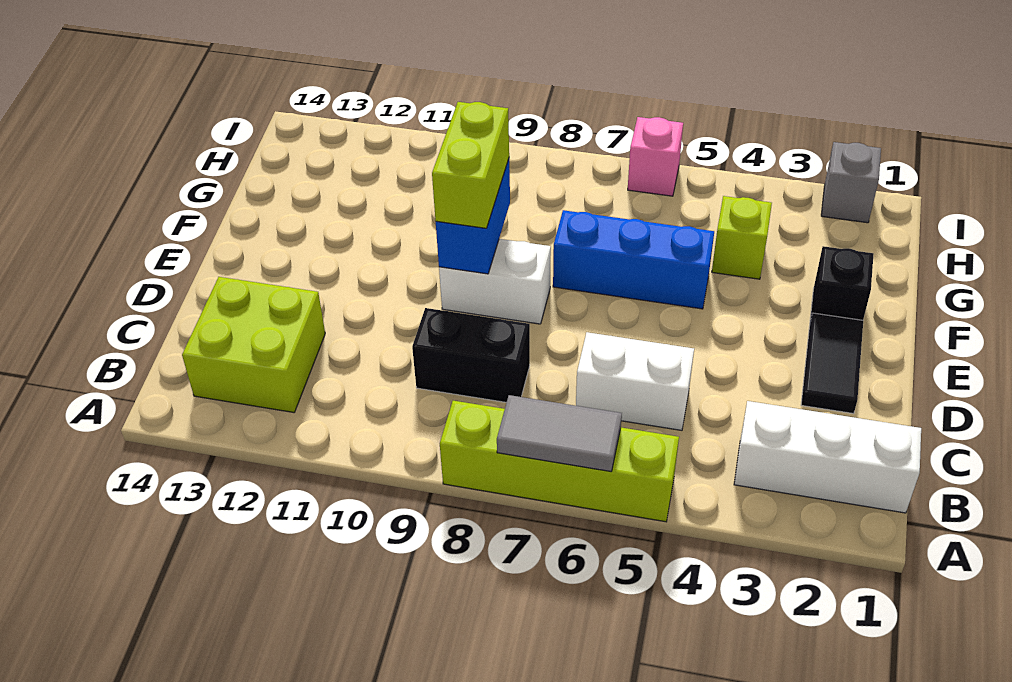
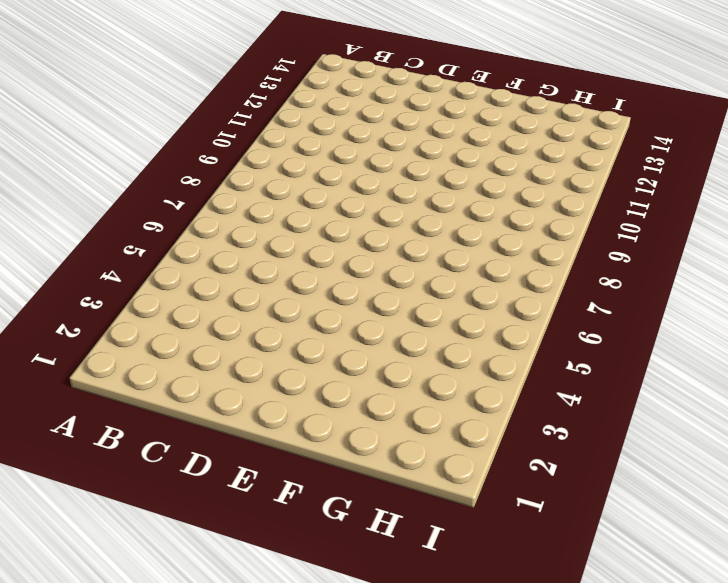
none -> lime brick A5:A8 level 1
none -> white brick B1:B3 level 1
none -> lime brick B12:C13 level 1

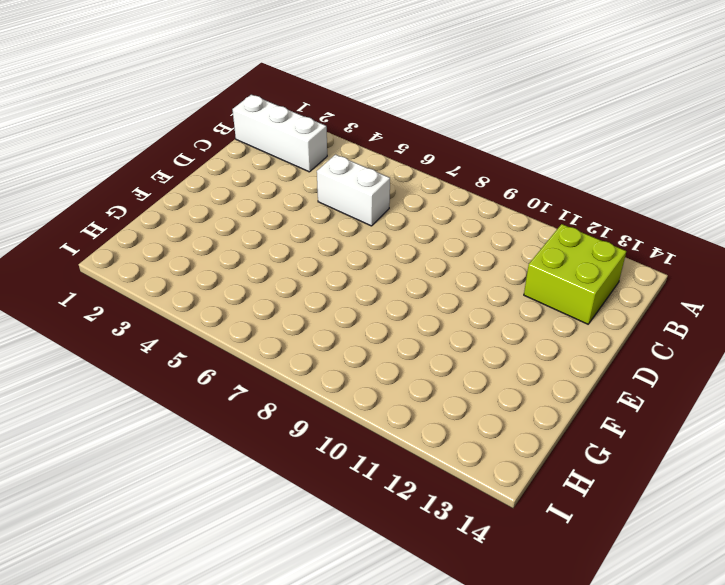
none -> lime brick A5:A8 level 1
none -> black brick C8:C9 level 1
none -> black tile D2:E2 level 1

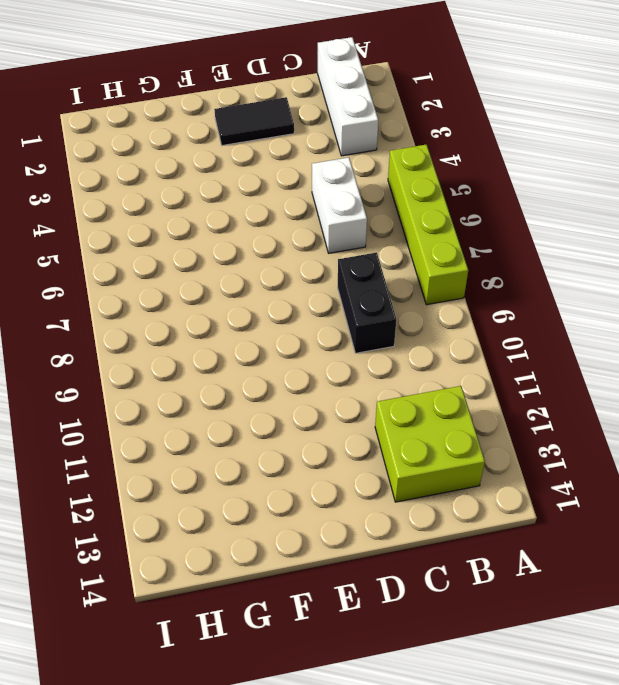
none -> white brick E8:E9 level 1
none -> black brick F2 level 1
none -> blue brick F5:F7 level 1

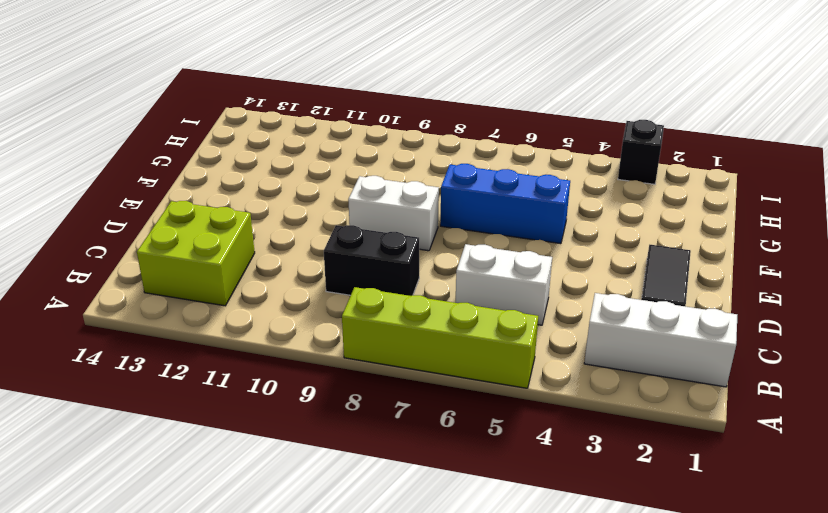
black brick I3 level 1 -> black brick F2 level 1
none -> lime brick G4 level 1
none -> grey brick I2 level 1
none -> pink brick I6 level 1

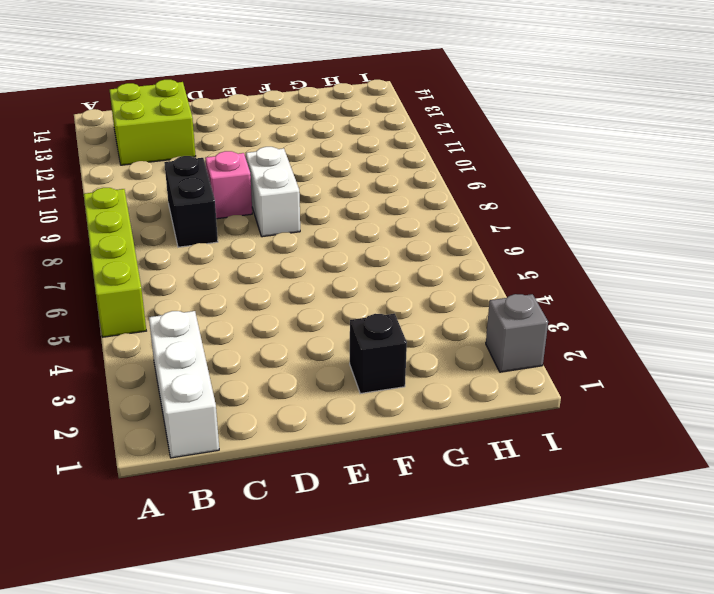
pink brick D9 level 1 -> pink brick I6 level 1
none -> white brick C5:C6 level 1
none -> black tile D2:E2 level 1
none -> blue brick F5:F7 level 1

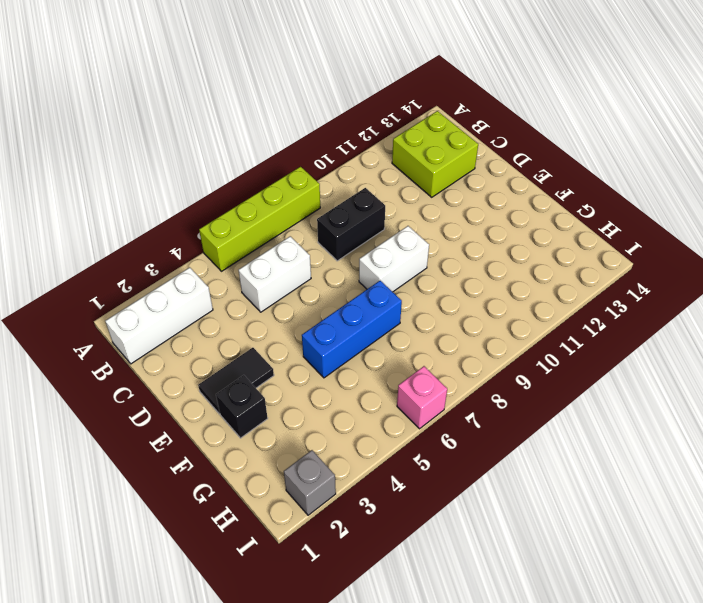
black tile E2:E3 level 1 -> black tile D2:E2 level 1
none -> lime brick G4 level 1
none -> grey tile A6:A7 level 2
none -> blue brick E9:F9 level 2

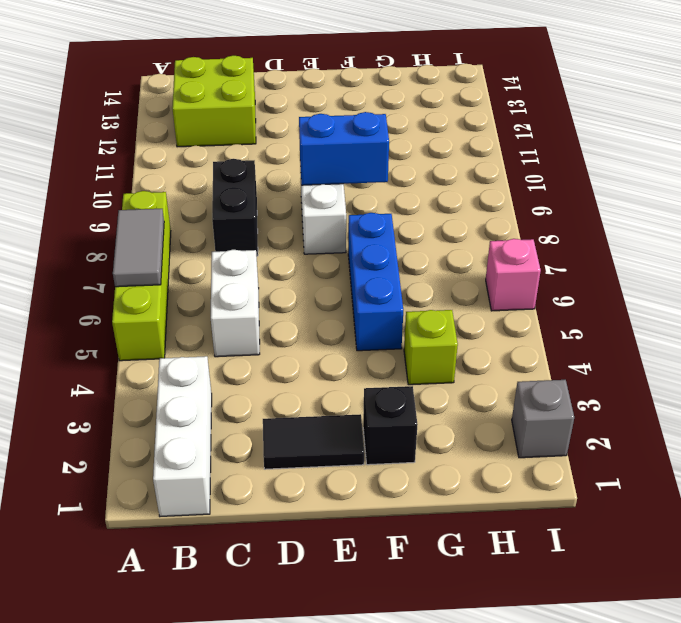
none -> lime brick E9:F9 level 3

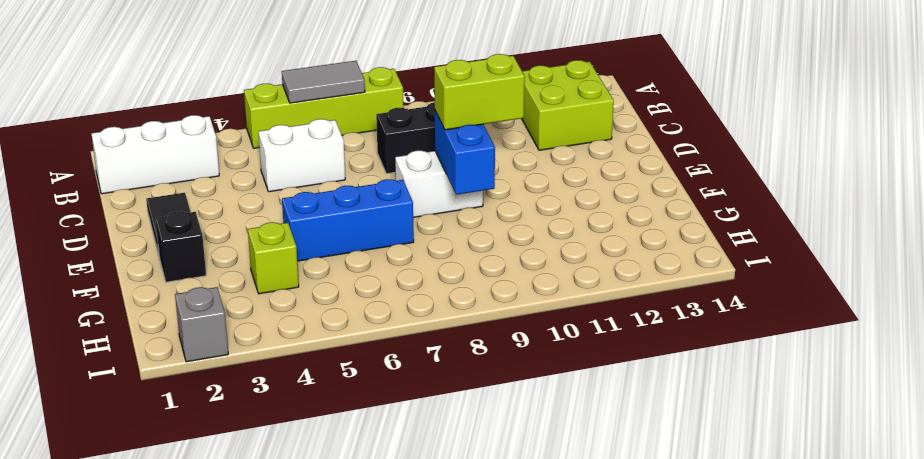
lime brick E9:E10 level 3 -> lime brick E9:F9 level 3
none -> pink brick I6 level 1

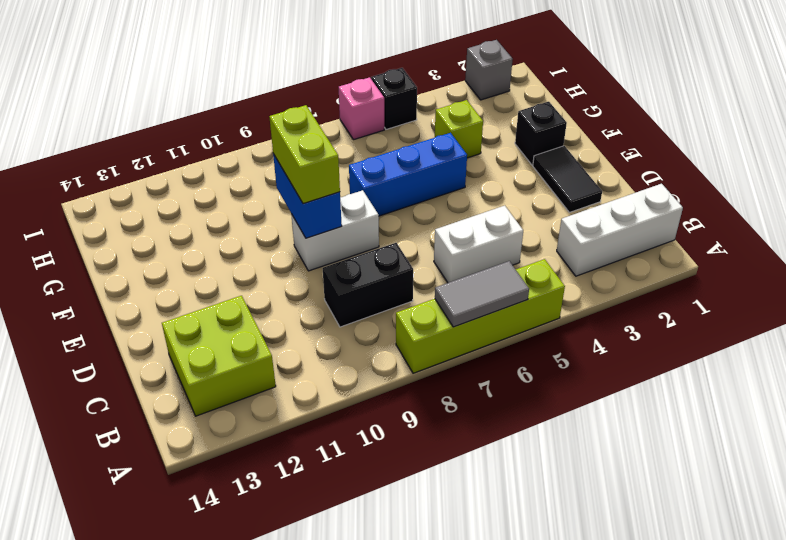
black brick I5 level 1 -> none

